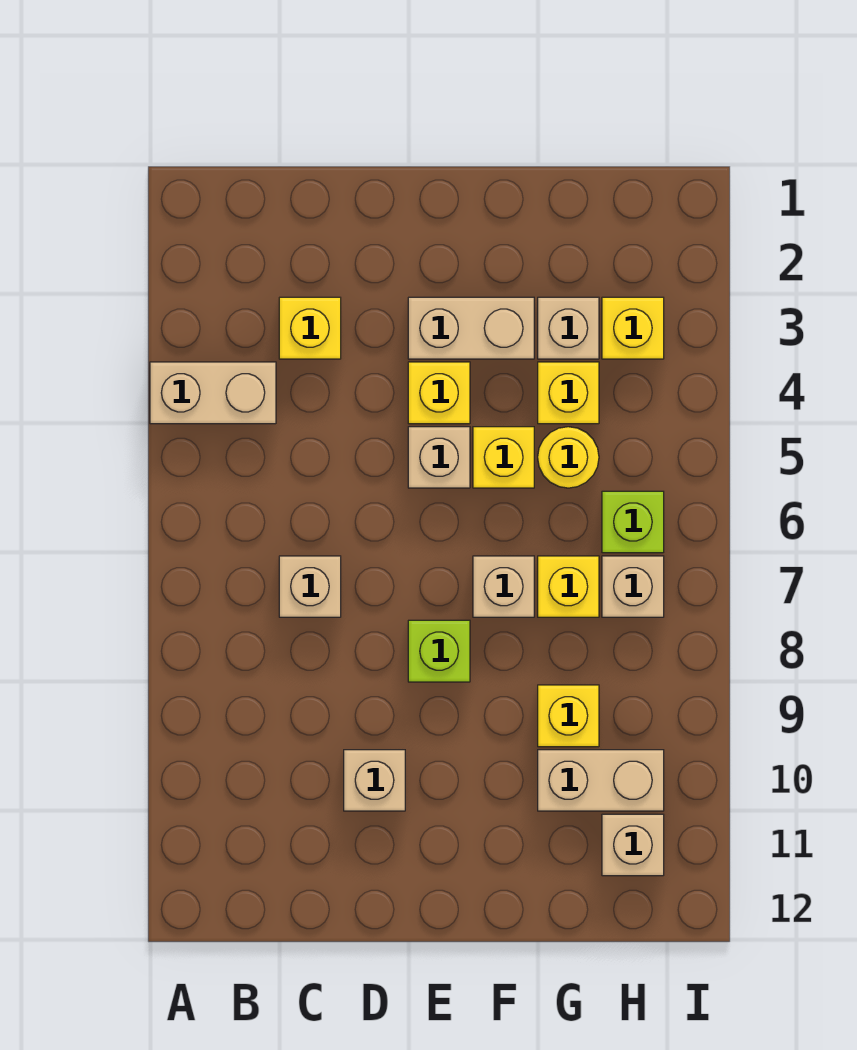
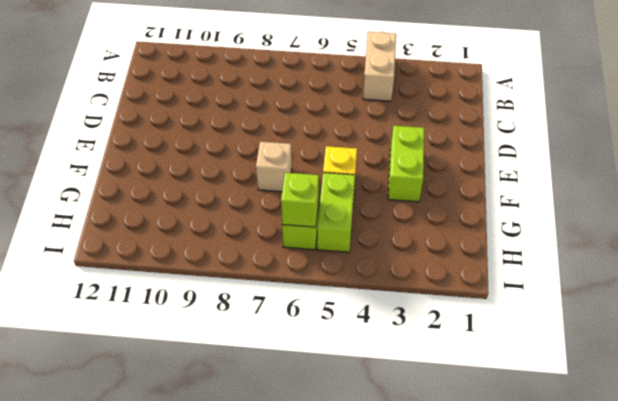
lime brick E3:F3 level 1 -> tan brick E3:F3 level 1
lime brick G5:H5 level 1 -> yellow round brick G5 level 1
lime brick H6 level 2 -> lime brick E8 level 1
none -> yellow brick C3 level 1
none -> tan brick C7 level 1
none -> tan brick D10 level 1

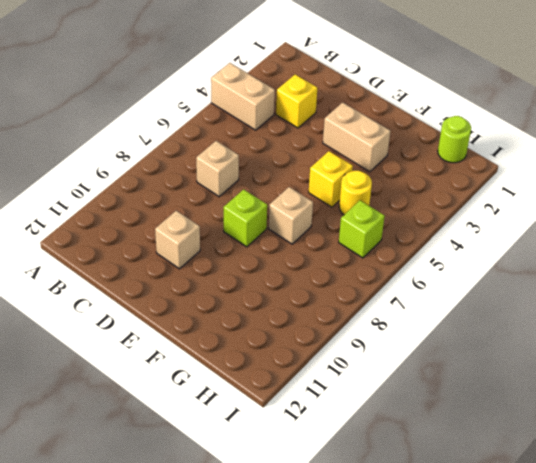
lime round brick H1 level 1 -> none
none -> yellow brick E4 level 1
none -> tan brick E5 level 1
none -> tan brick G3 level 1

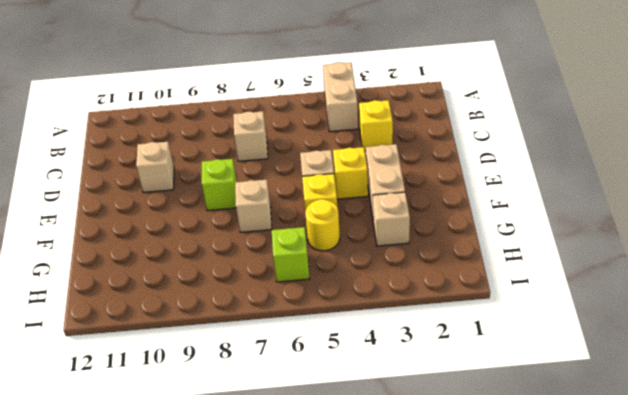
none -> yellow brick G4 level 1
none -> yellow brick G7 level 1
none -> yellow brick G9 level 1

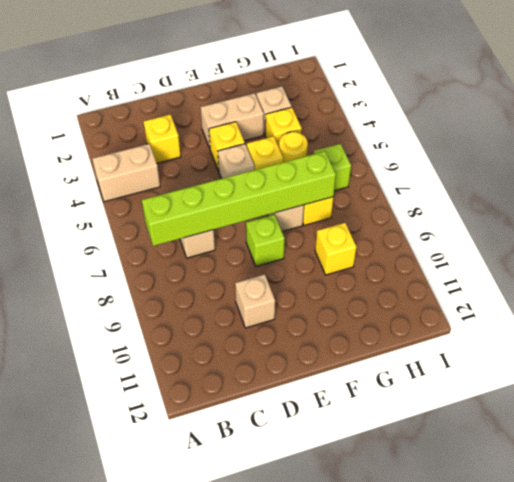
lime brick B7:G7 level 2 -> none
none -> tan brick G10:H10 level 1
none -> yellow brick H3 level 1
none -> tan brick H7 level 1

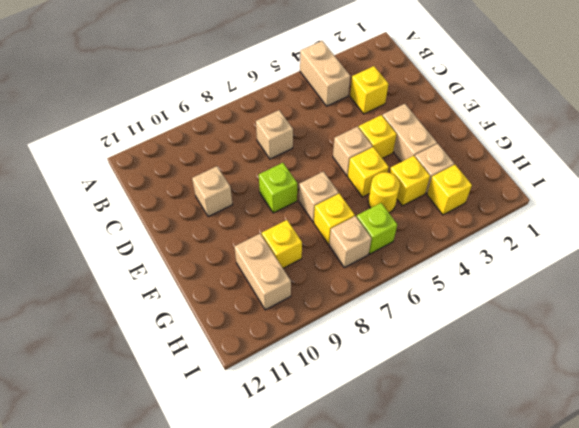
none -> tan brick H11 level 1

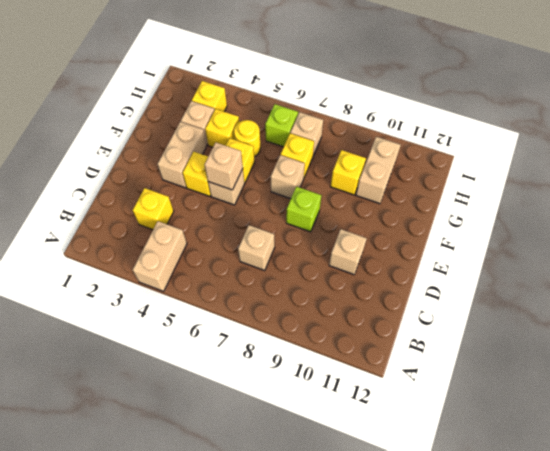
tan brick E5 level 2 -> tan brick H11 level 1

